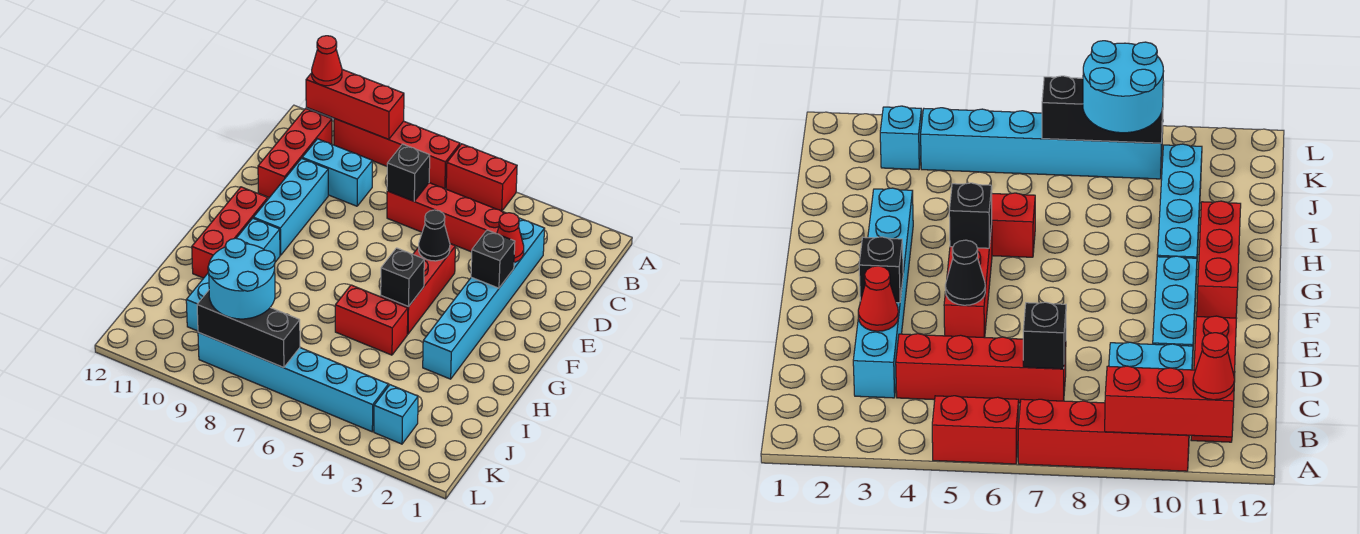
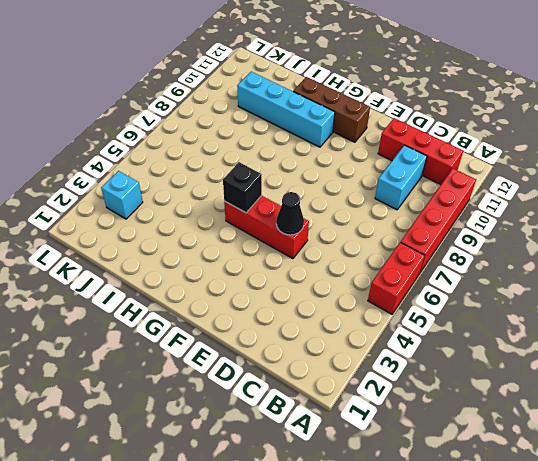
brown brick F11:H11 level 1 -> red brick F11:H11 level 1
none -> cyan brick C3:H3 level 1
none -> red brick C4:C7 level 1
none -> cyan brick D10:F10 level 1

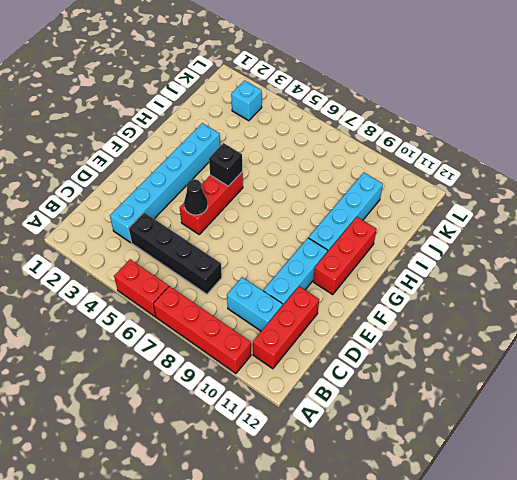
black brick C4:C7 level 1 -> red brick C4:C7 level 1
none -> red brick H5:H6 level 1
none -> cyan brick K4:K9 level 1
none -> red brick A9:A11 level 2

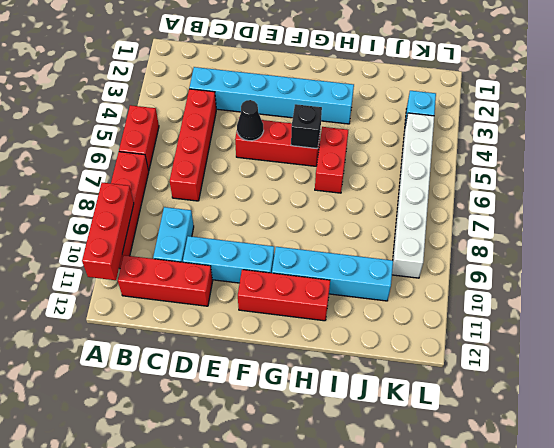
white brick K4:K9 level 1 -> cyan brick K4:K9 level 1
none -> black brick C7 level 2
none -> red cone D3 level 2
none -> black brick E3 level 2

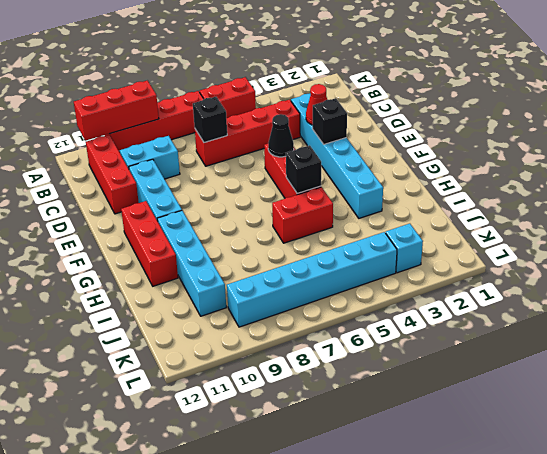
none -> black brick K7:K9 level 2
none -> red cone A11 level 3
none -> cyan round brick J8:K9 level 3

